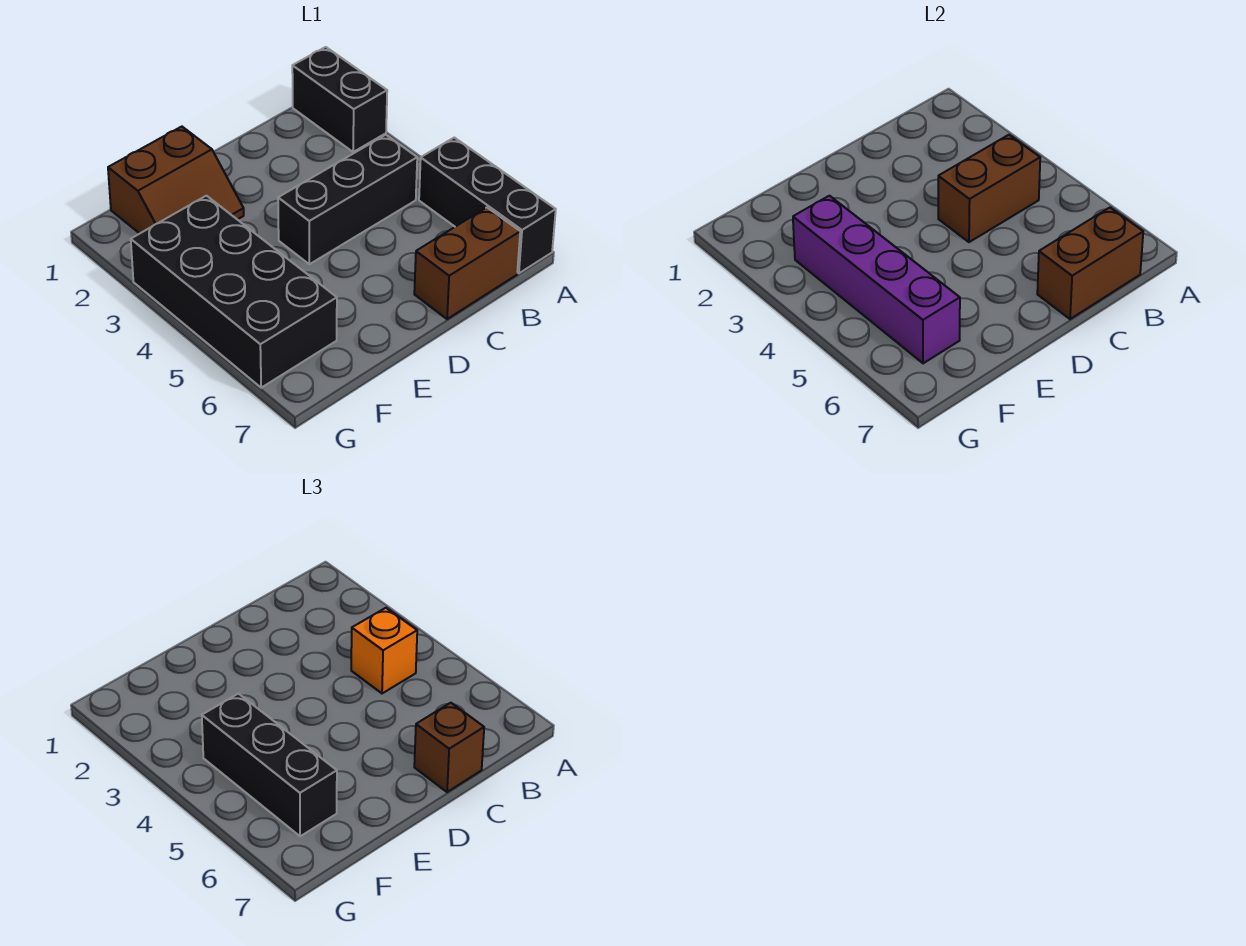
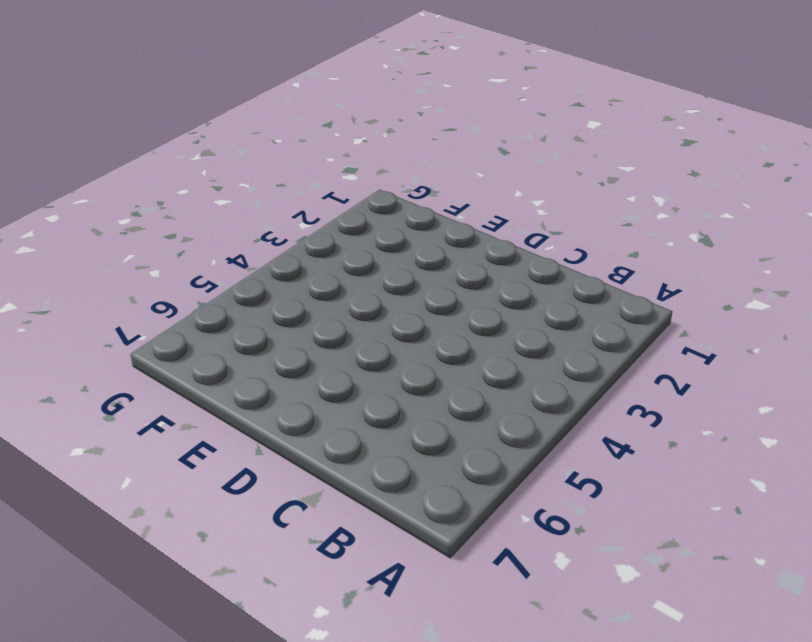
none -> black brick A1:A2 level 1
none -> black brick A5:A7 level 1
none -> black brick B4:D4 level 1

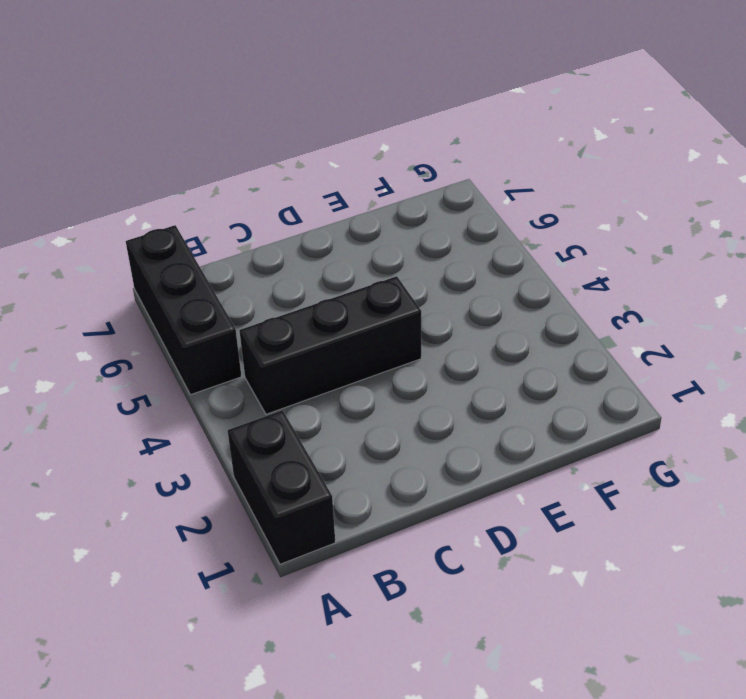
none -> brown brick B7:C7 level 1
none -> brown slope E1:F2 level 1 top 1
none -> black brick F3:G6 level 1

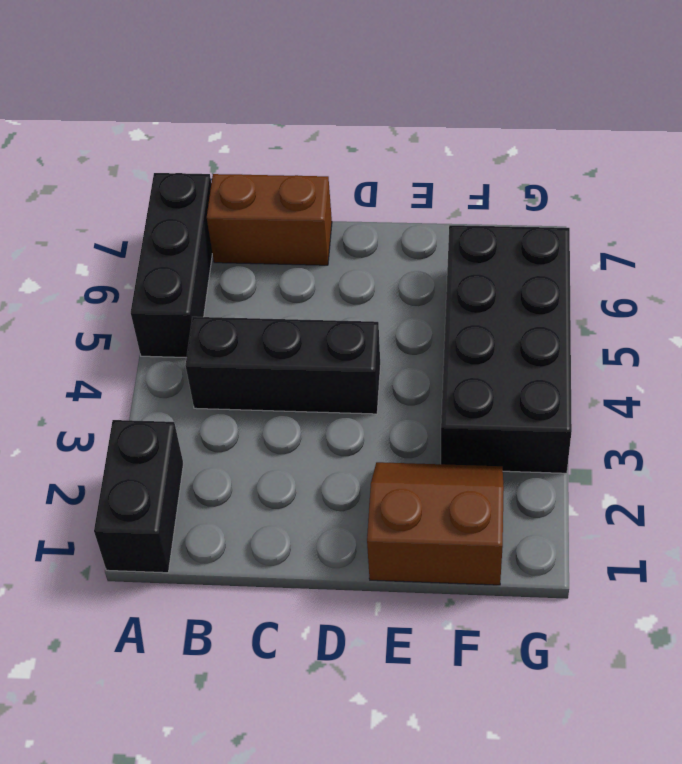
none -> brown brick B4:C4 level 2
none -> brown brick B7:C7 level 2
none -> purple brick F3:F6 level 2

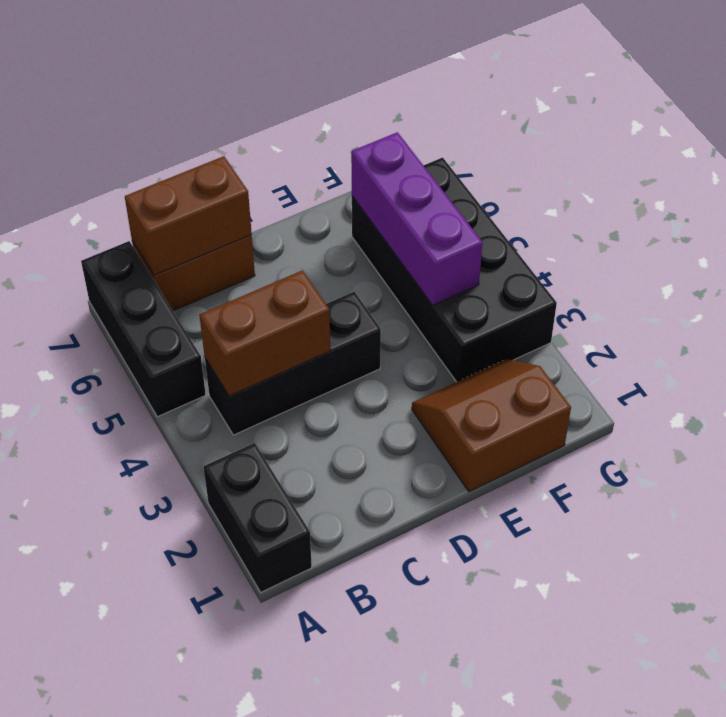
purple brick F4:F6 level 2 -> purple brick F3:F6 level 2
none -> orange brick B4 level 3
none -> brown brick C7 level 3
none -> black brick F4:F6 level 3

